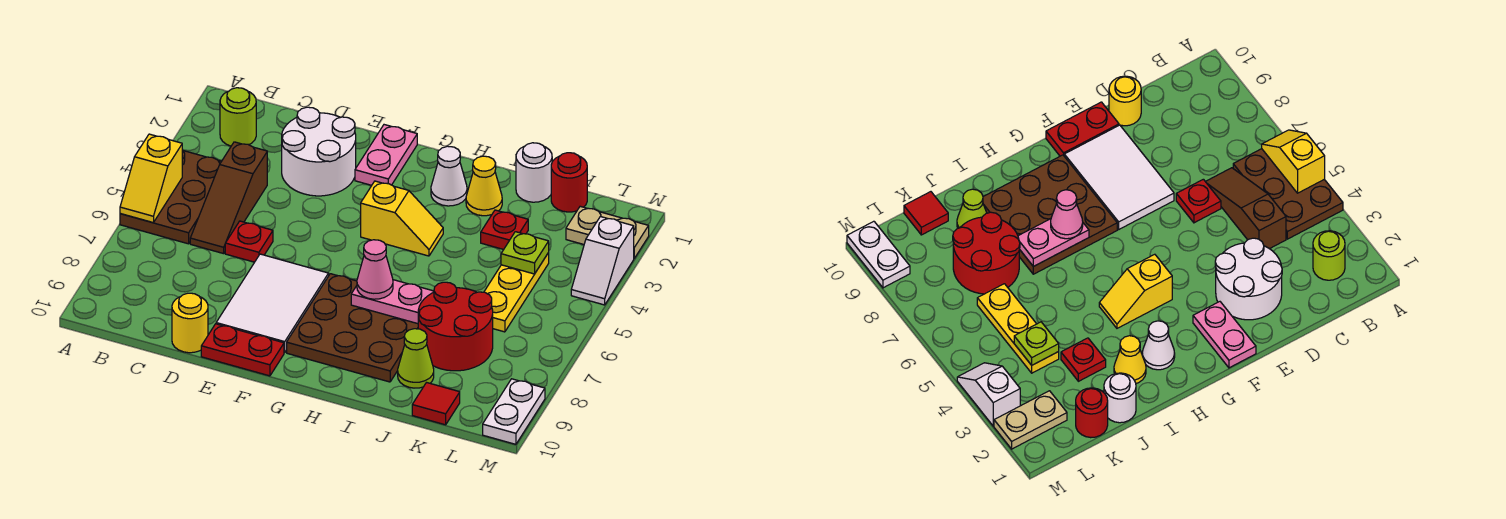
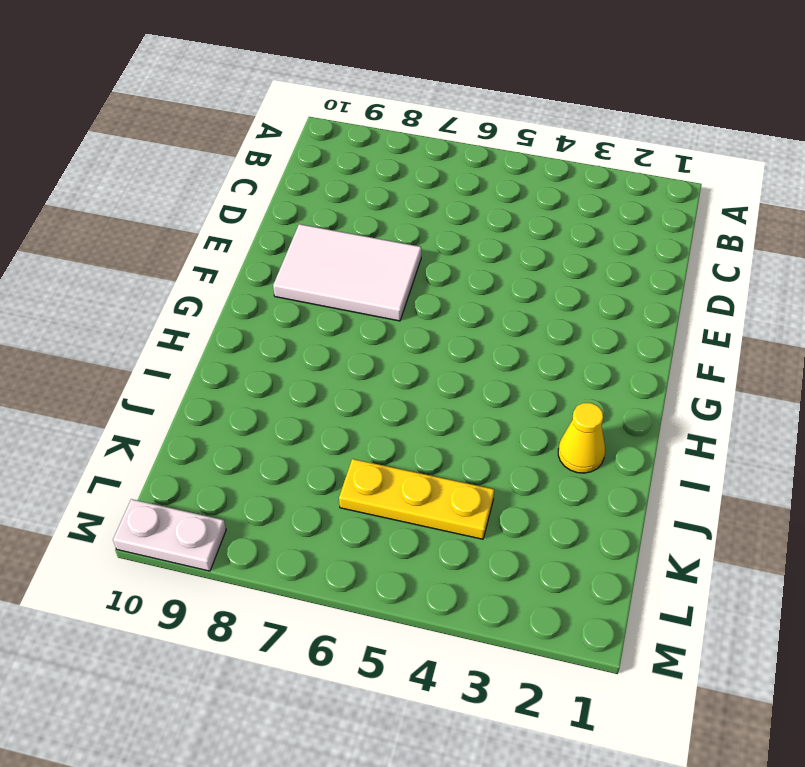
none -> brown plate A4:B6 level 1
none -> lime round brick B2 level 1
none -> brown slope C4:C6 level 1 top 4

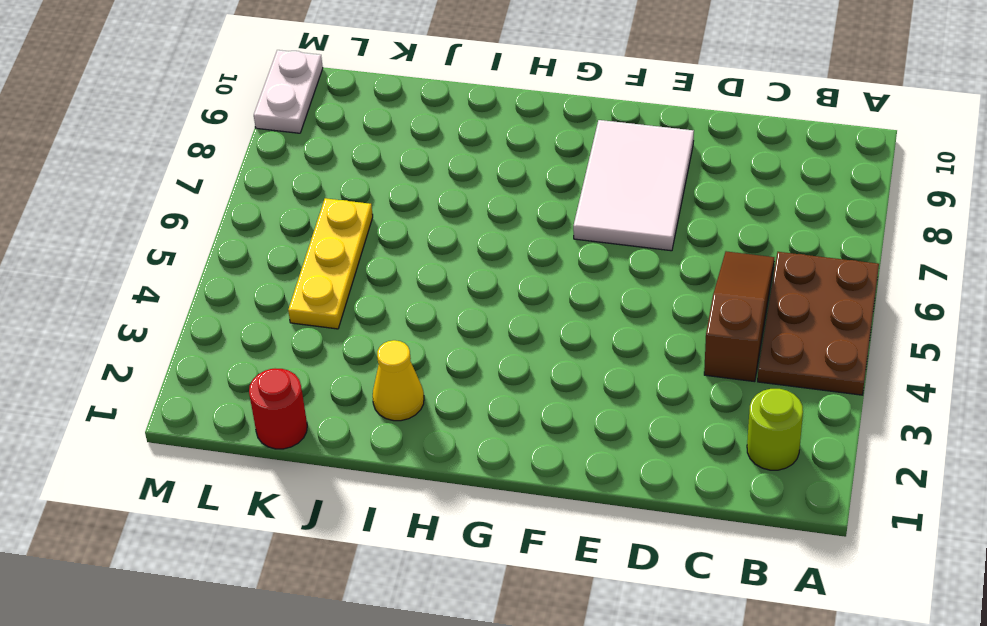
none -> white round brick D2:E3 level 1
none -> red plate D6 level 1
none -> yellow round brick D10 level 1

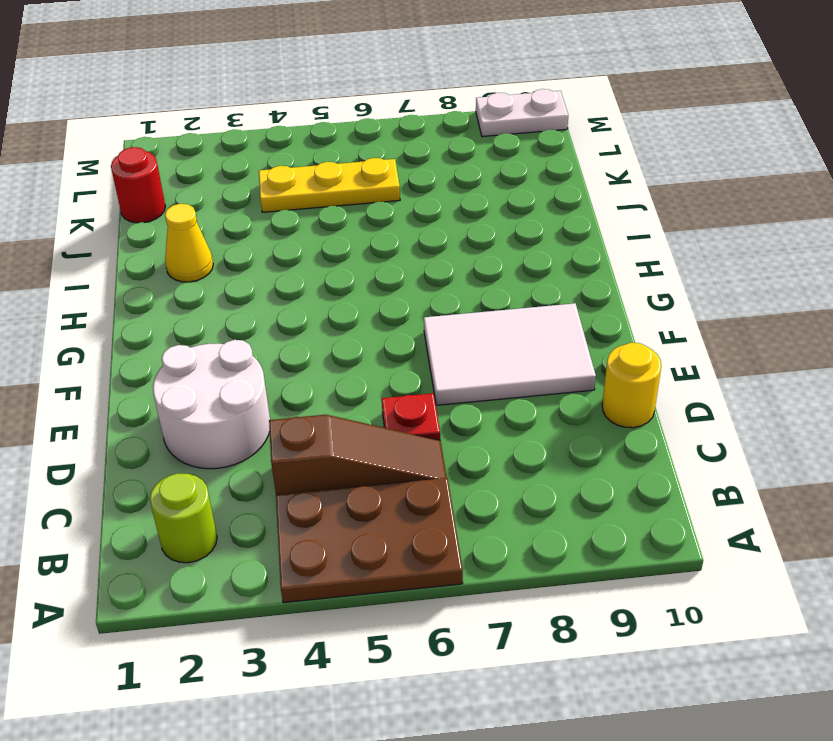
none -> red plate E10:F10 level 1
none -> pink plate F1:F2 level 1
none -> yellow slope G4:H4 level 1 top G

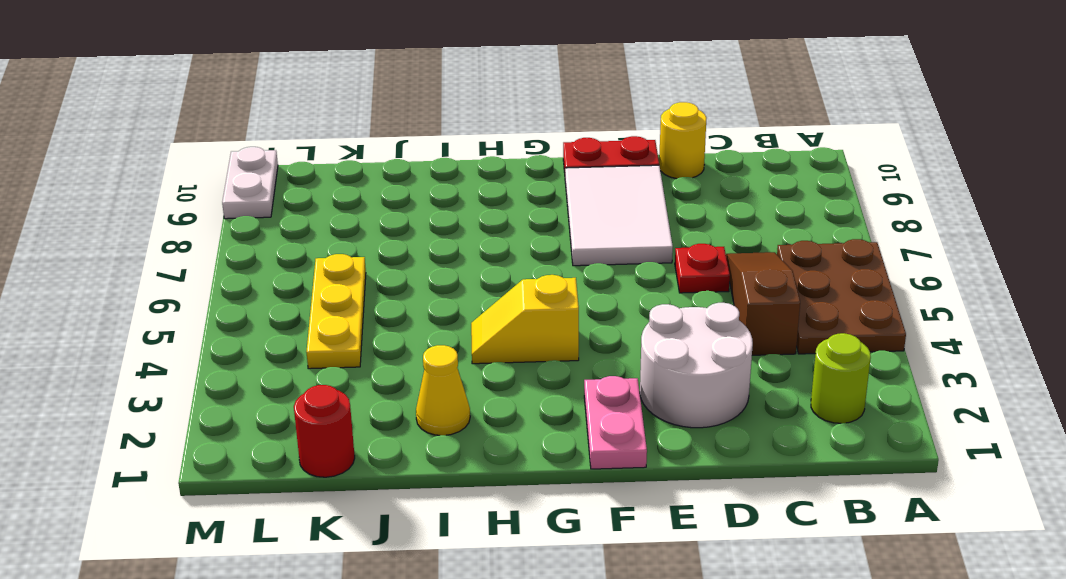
none -> brown plate G7:I9 level 1
none -> white cone H2 level 1
none -> white round brick J1 level 1

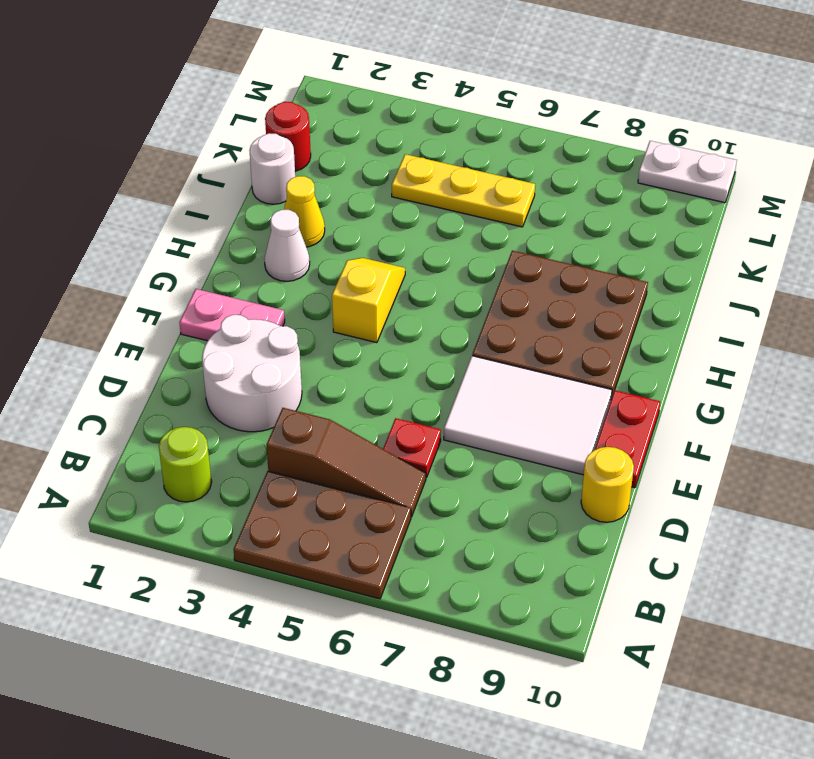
none -> red plate J3 level 1
none -> red round brick J7:K8 level 1
none -> lime cone J9 level 1

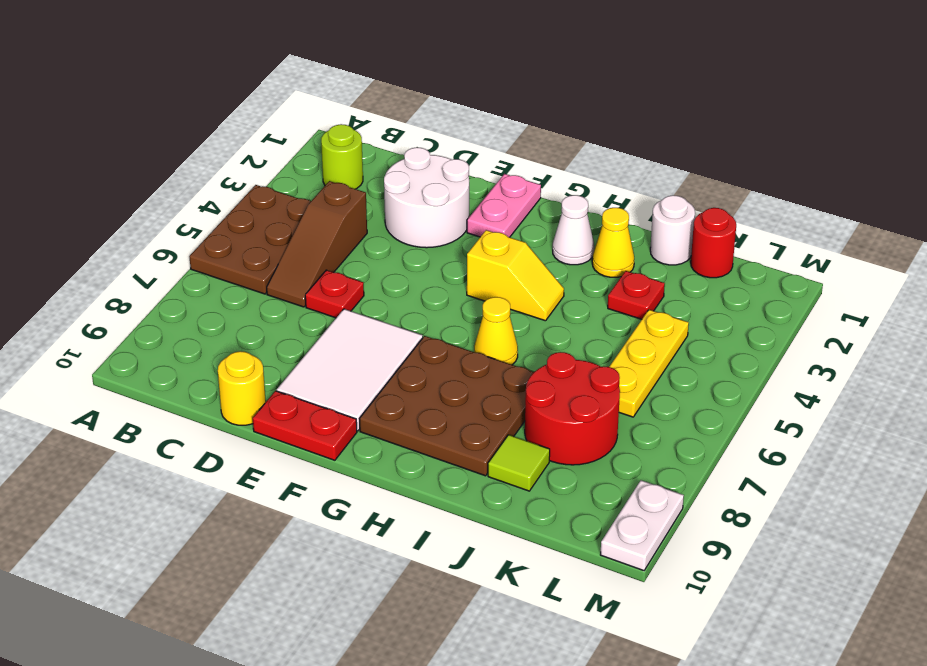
yellow cone H6 level 1 -> none
lime tile J9 level 1 -> lime cone J9 level 1
none -> red tile K10 level 1
none -> tan plate L2:M2 level 1
none -> white slope M3:M4 level 1 top 3

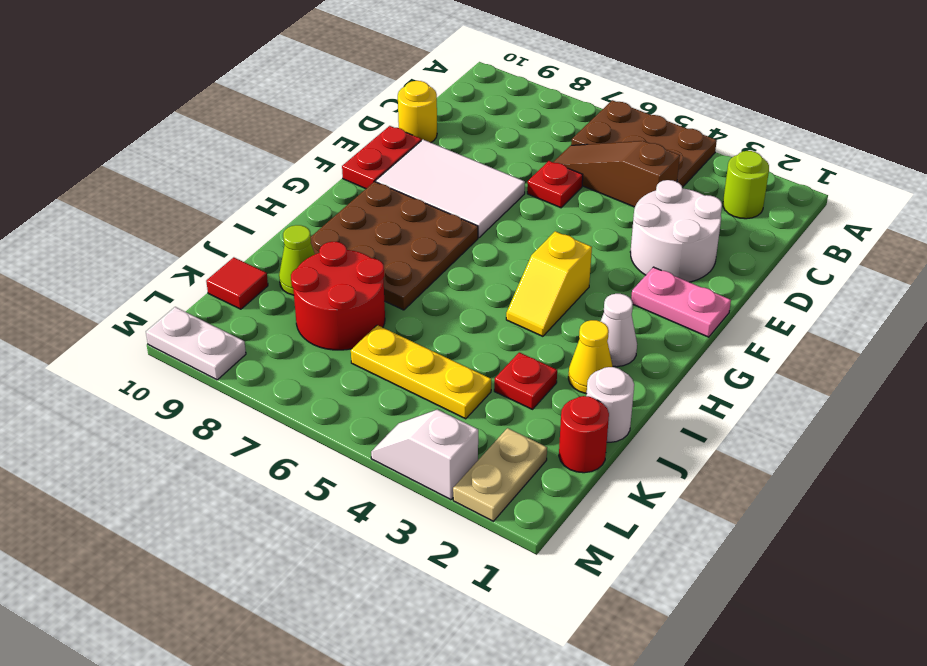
none -> yellow slope A5:A6 level 2 top 5
none -> pink plate H7:I7 level 2
none -> lime plate K4 level 2

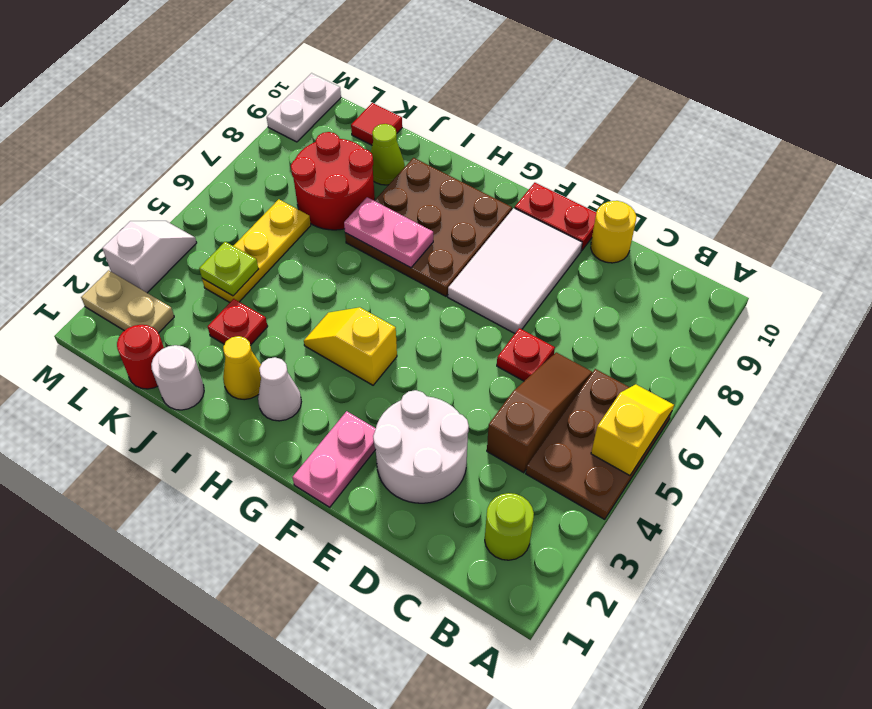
none -> pink cone H7 level 3

